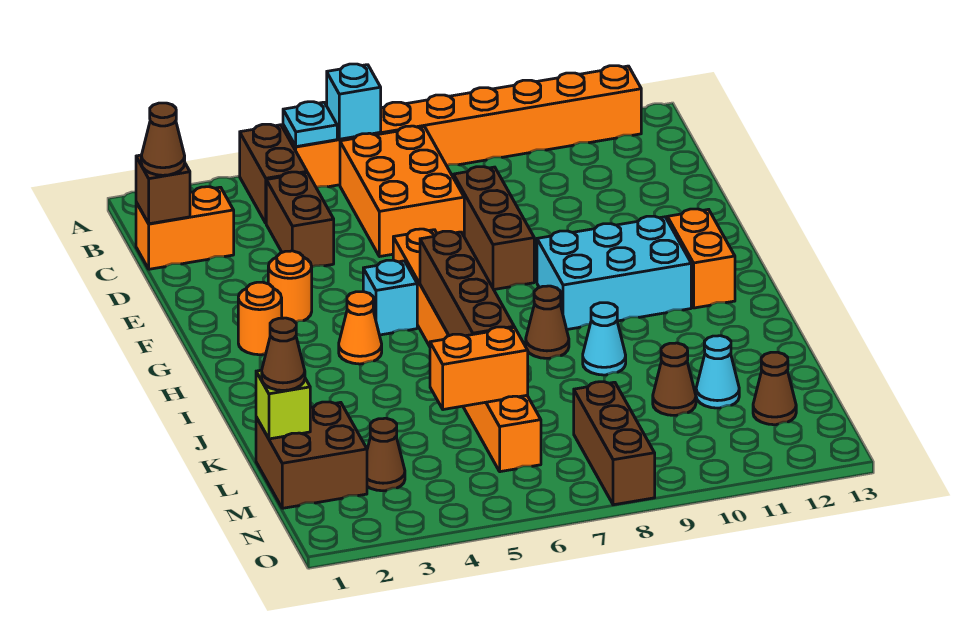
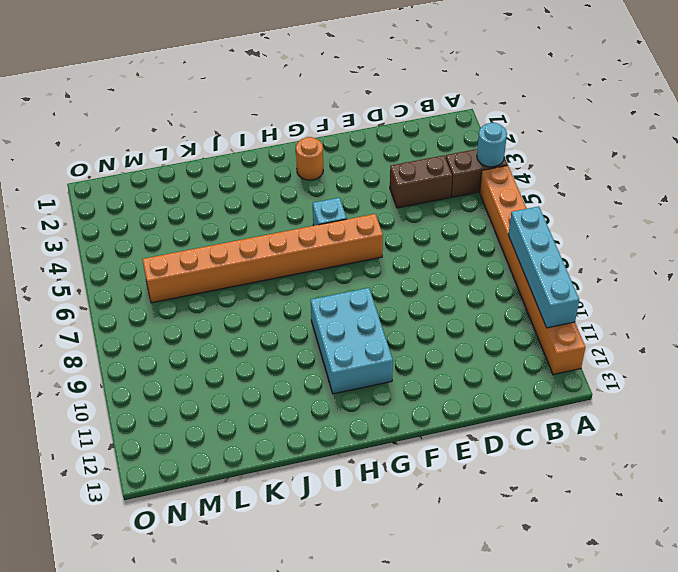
cyan round brick A4 level 2 -> none
cyan brick A8:A11 level 2 -> none
none -> orange brick B6:D7 level 1
none -> orange brick C1:C2 level 1
none -> brown brick D8:F8 level 1

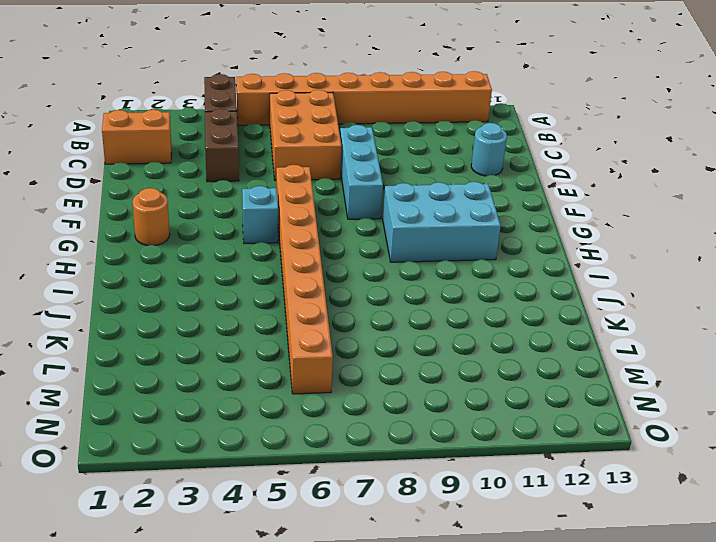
cyan brick D8:F8 level 1 -> brown brick D8:F8 level 1
cyan round brick D12 level 1 -> none
none -> orange round brick F3 level 1
none -> orange brick G12:H12 level 1
none -> orange cone H4 level 1

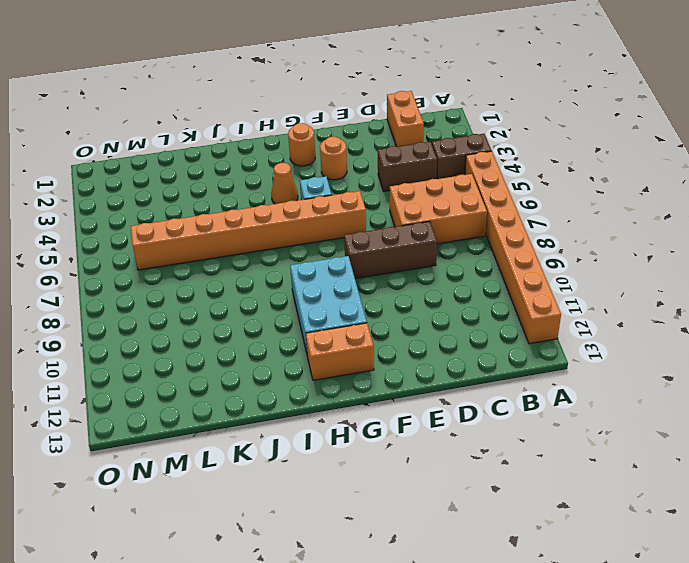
none -> brown cone I8 level 1
none -> cyan cone J9 level 1
none -> brown brick L1:M2 level 1

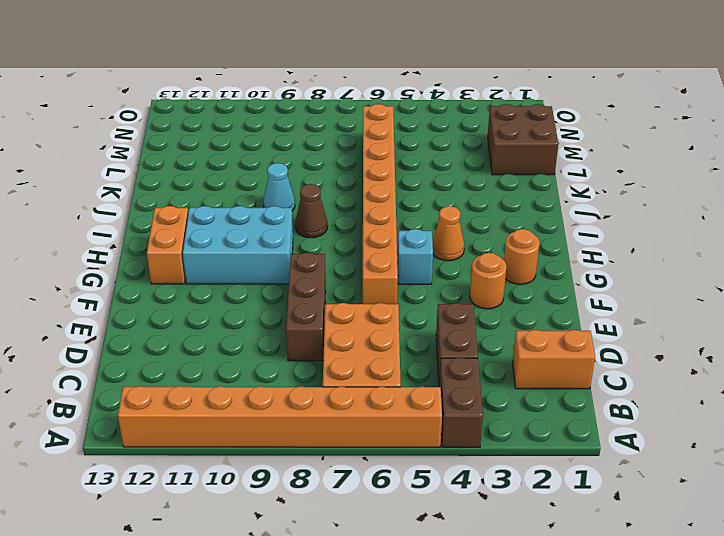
none -> brown cone L10 level 1
none -> cyan cone L11 level 1
none -> brown cone M3 level 1

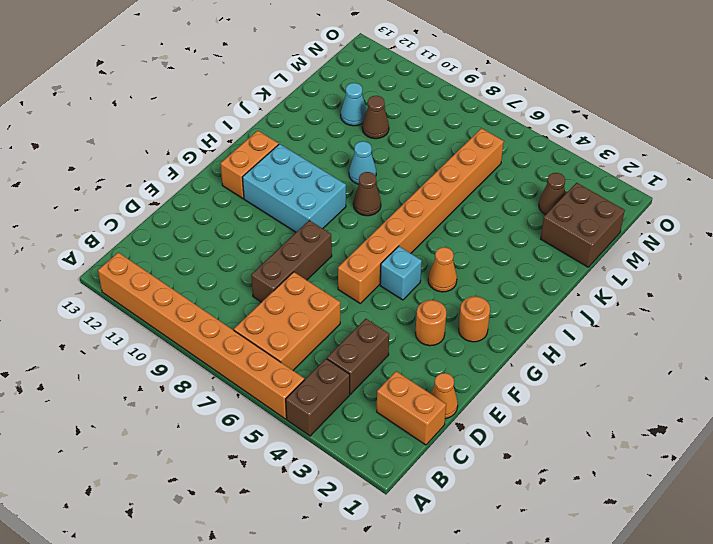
orange cone D1 level 1 -> none
none -> brown brick M8:O8 level 1
none -> brown cone M12 level 1
none -> cyan plate A5 level 2

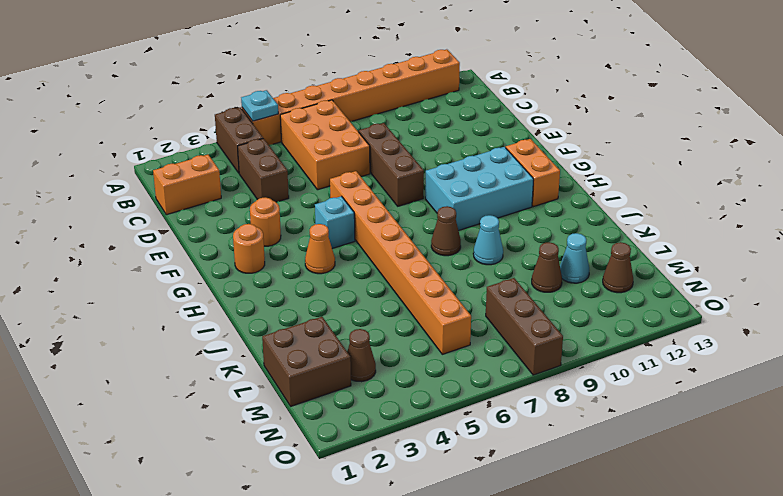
none -> cyan brick A6 level 2
none -> brown brick C1 level 2
none -> brown brick H6:K6 level 2

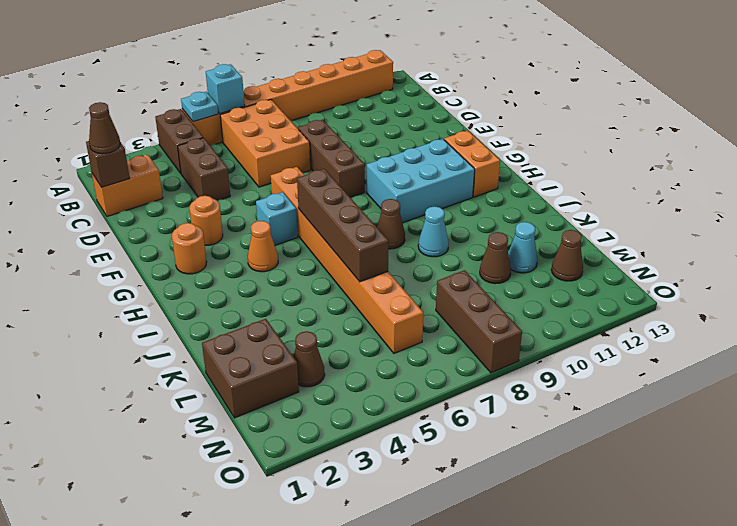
none -> lime brick L1 level 2
none -> orange brick L5:L6 level 2
none -> brown cone L1 level 3

